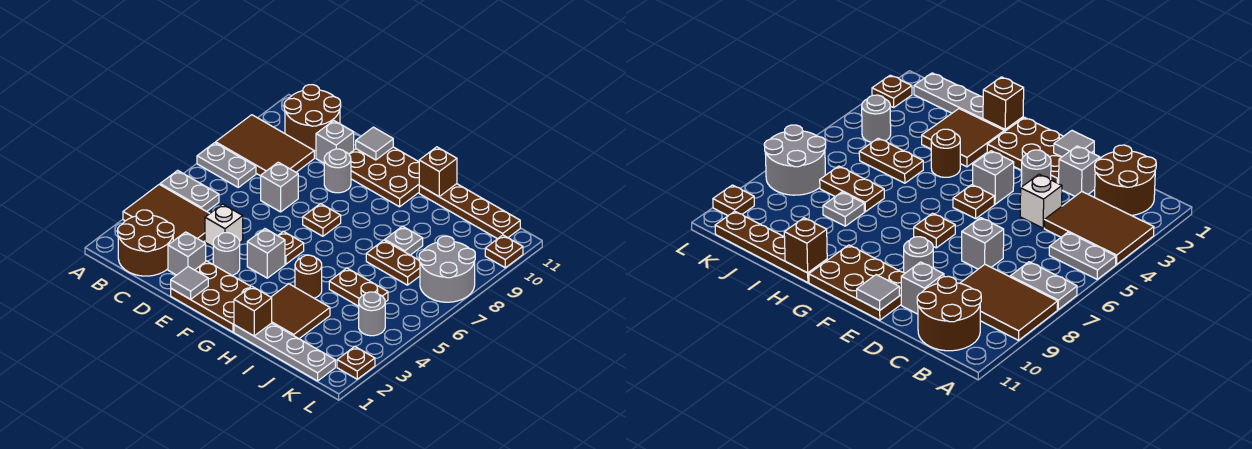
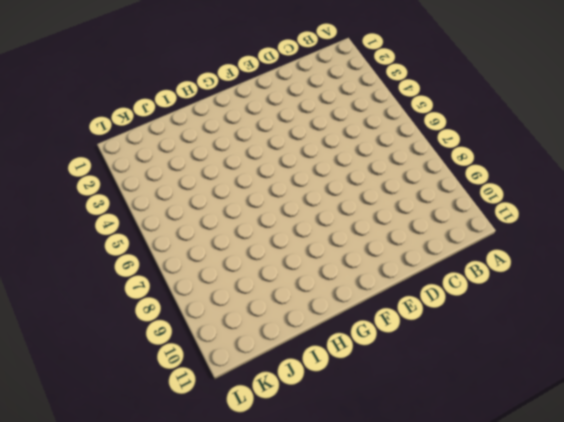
none -> brown tile A3:C4 level 1
none -> grey plate A5:B5 level 1
none -> grey plate A7:B7 level 1
none -> brown tile A8:C9 level 1

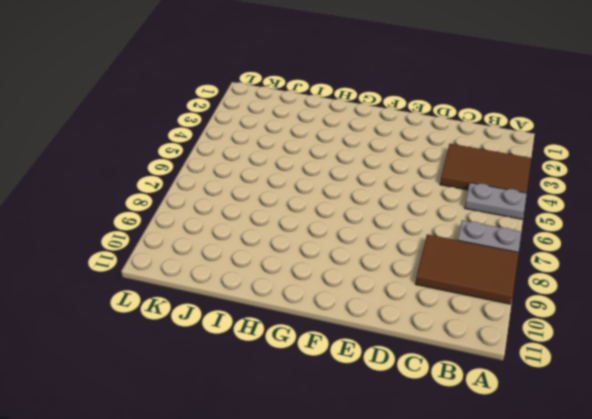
none -> brown round brick B1:C2 level 1
none -> brown round brick B10:C11 level 1
none -> grey brick D2 level 1
none -> white brick D4 level 1

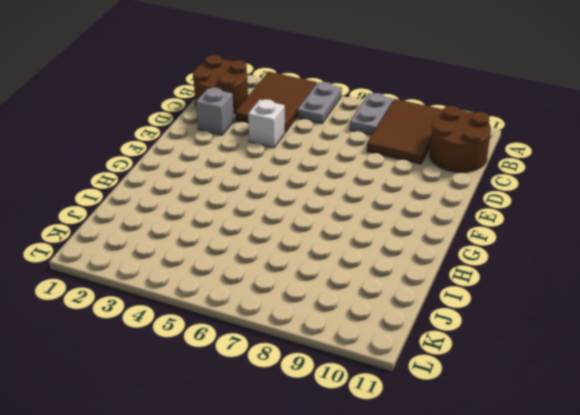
none -> grey brick D7 level 1
none -> grey brick D10 level 1
none -> brown plate E1:G2 level 1
none -> grey round brick E3 level 1

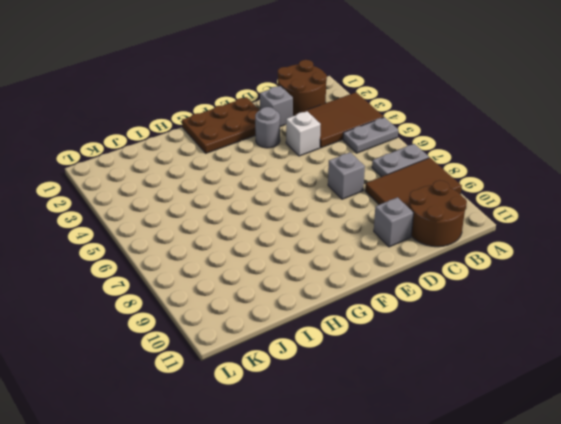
none -> grey round brick E9 level 1
none -> brown plate E10:G11 level 1
none -> grey brick F4 level 1
none -> brown plate F5 level 1

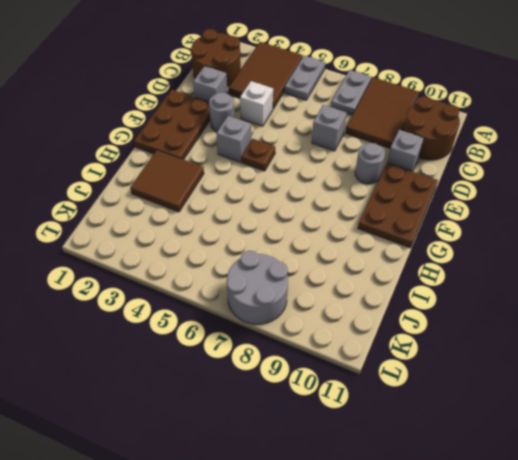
none -> brown plate F7 level 1
none -> grey plate H1:K1 level 1
none -> brown round brick H4 level 1
none -> brown plate H11:K11 level 1

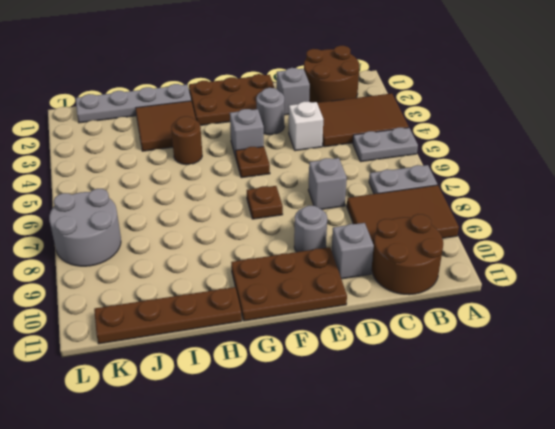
none -> brown plate I5:J5 level 1
none -> brown plate I7:J7 level 1
none -> grey plate I8 level 1
none -> grey round brick K4 level 1

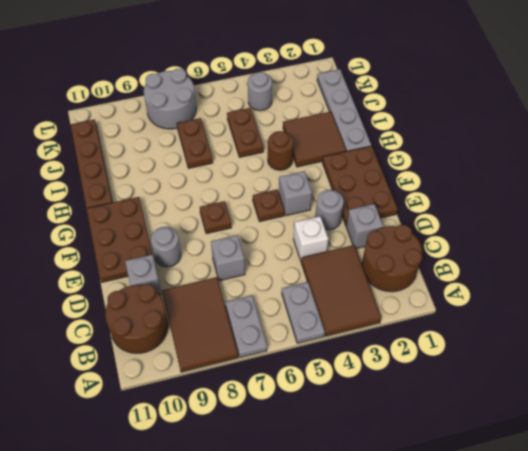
none -> grey plate I8 level 1
none -> brown plate L2 level 1
none -> brown plate L10 level 1
none -> grey tile E1 level 2

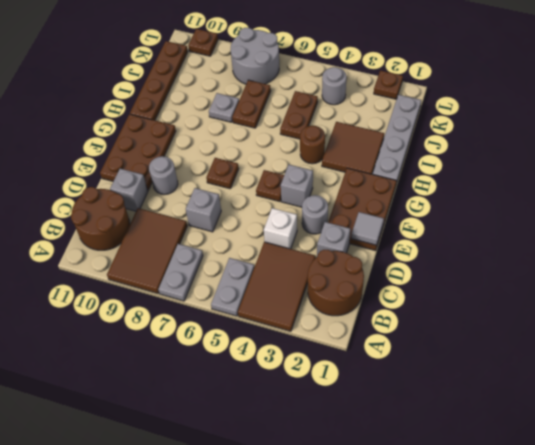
none -> grey tile E11 level 2
none -> brown brick H1 level 2
none -> brown brick H11 level 2

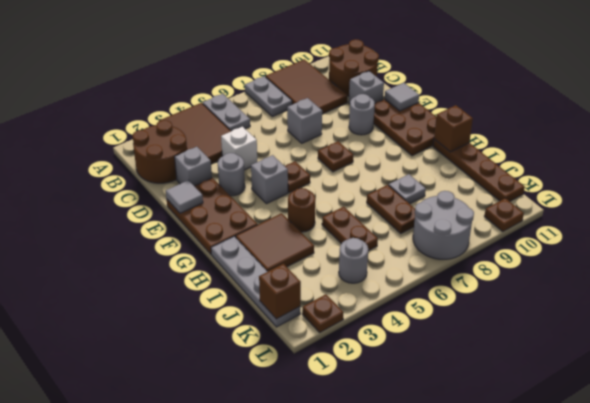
brown brick K1 level 2 -> brown brick H1 level 2

